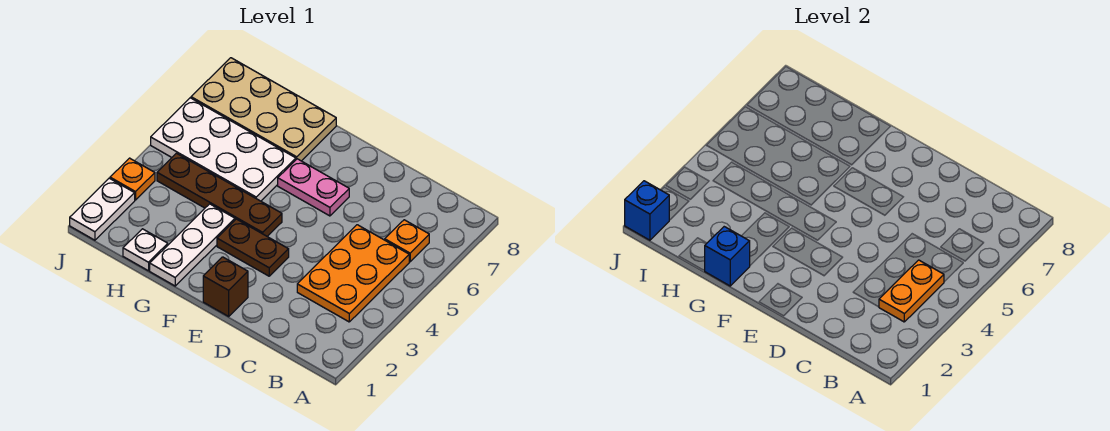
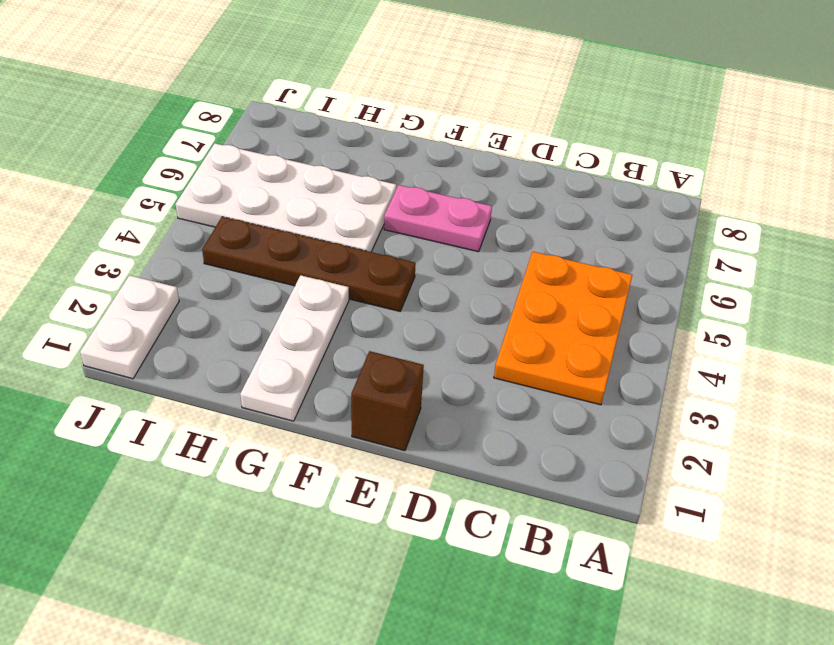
none -> orange plate B6 level 1
none -> brown plate E3:F3 level 1
none -> tan plate G7:J8 level 1

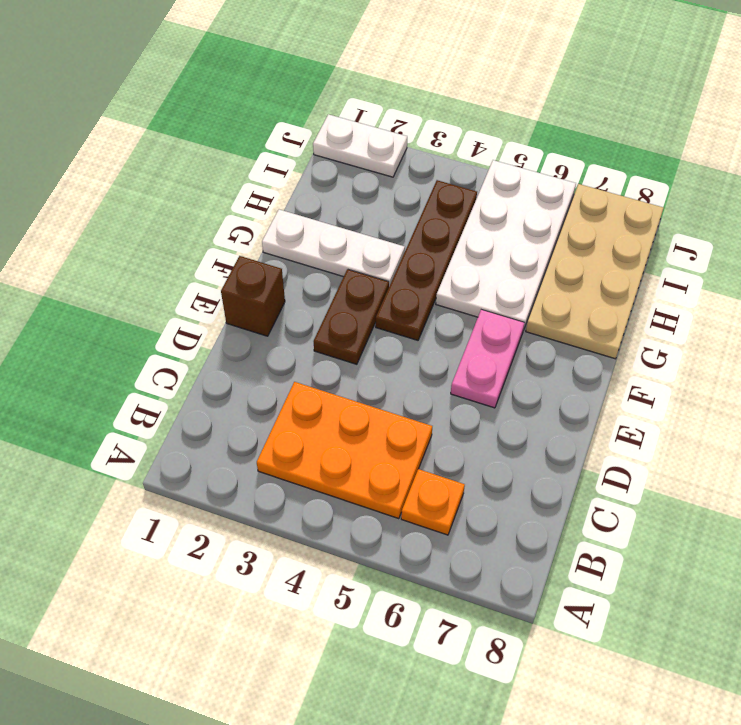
none -> white plate H1 level 1
none -> orange plate J3 level 1
none -> orange plate B3:B4 level 2

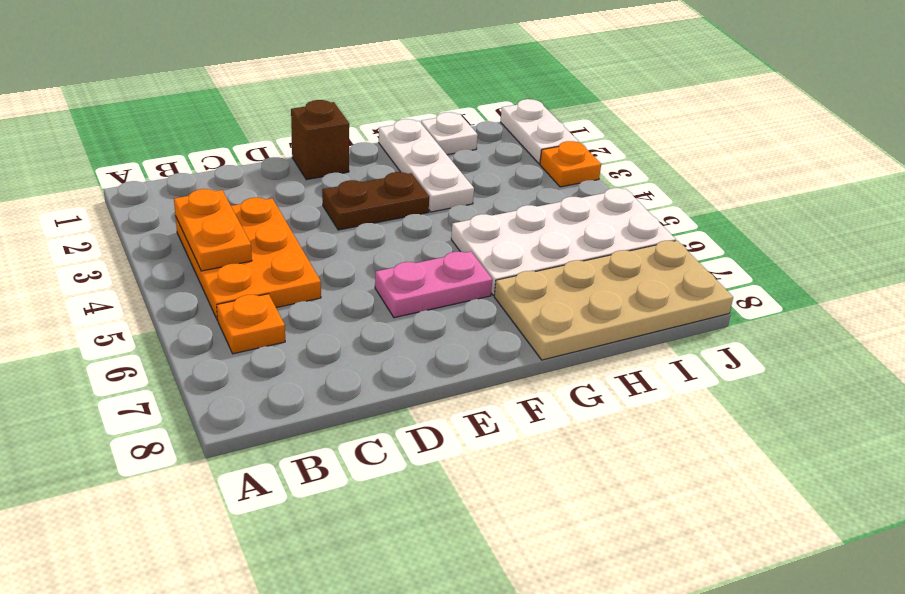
none -> brown plate F4:I4 level 1
none -> blue brick G1 level 2
none -> blue brick J1 level 2

